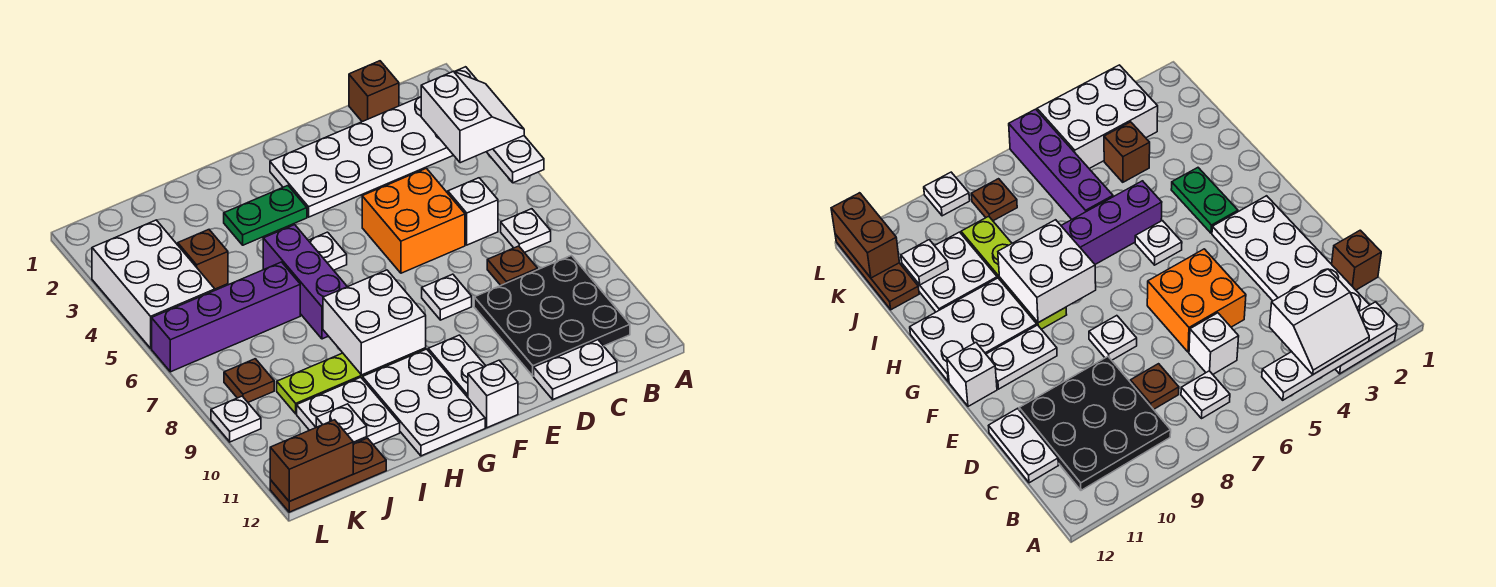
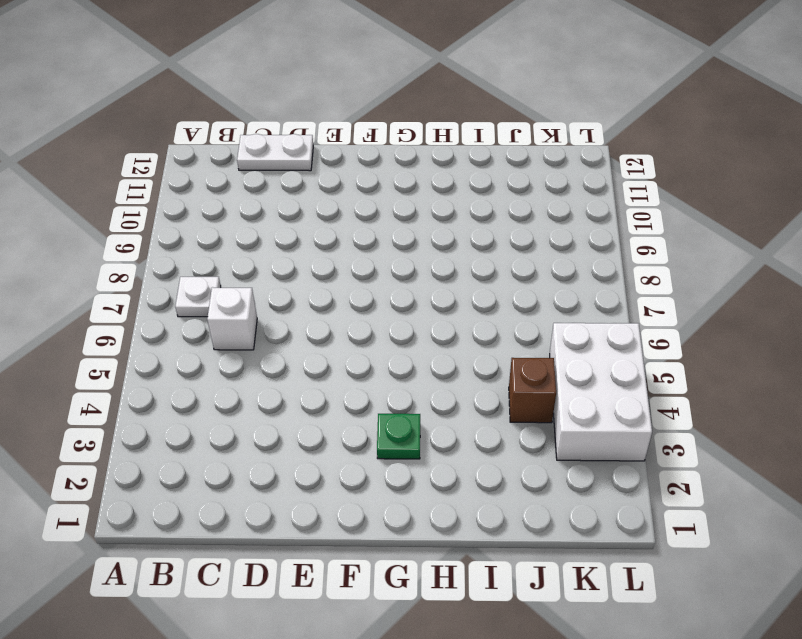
green plate G3 level 1 -> green plate G3:H3 level 1
none -> white plate A2:F3 level 1
none -> black plate B9:D11 level 1
none -> brown brick C1 level 1

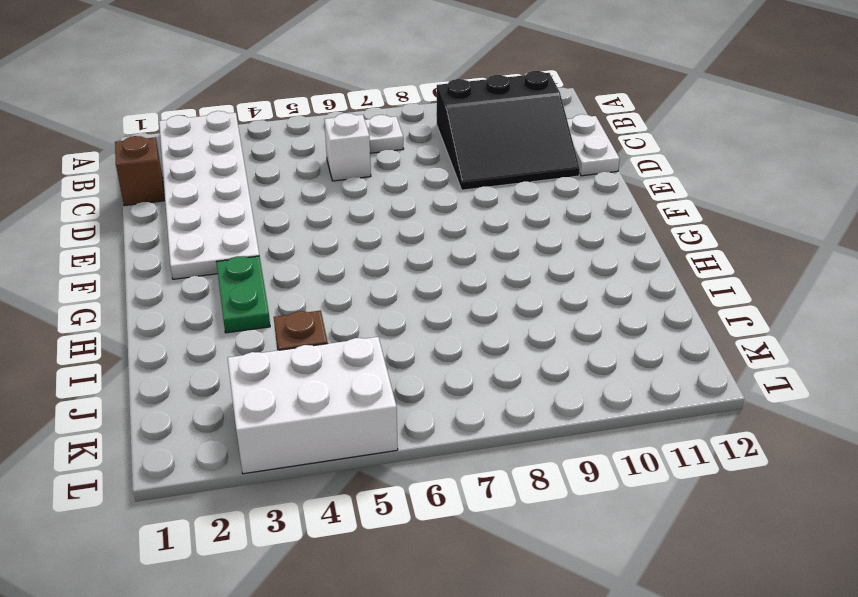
black slope B9:D11 level 1 top B -> black plate B9:D11 level 1
none -> brown plate C8 level 1
none -> orange brick D5:E6 level 1
none -> white plate E8 level 1

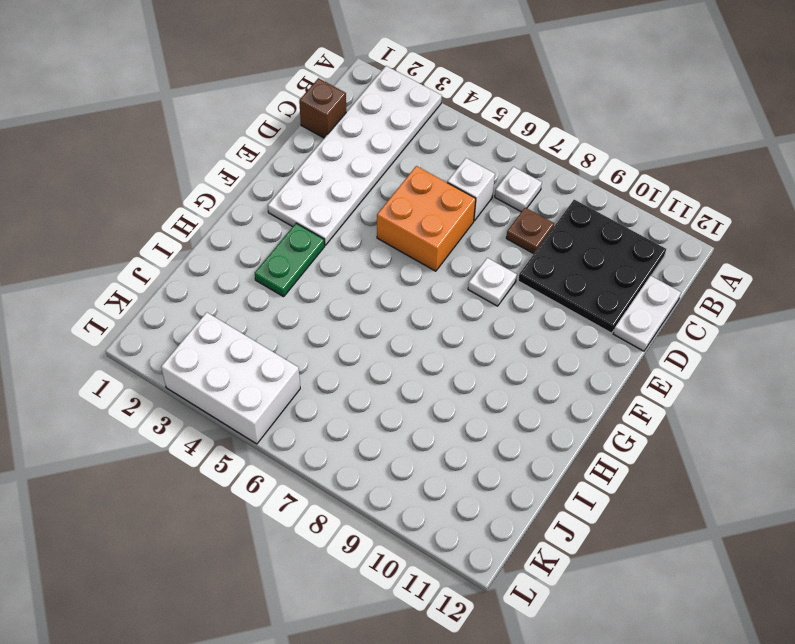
none -> white plate F10:F11 level 1
none -> white brick F12 level 1
none -> white plate G5 level 1

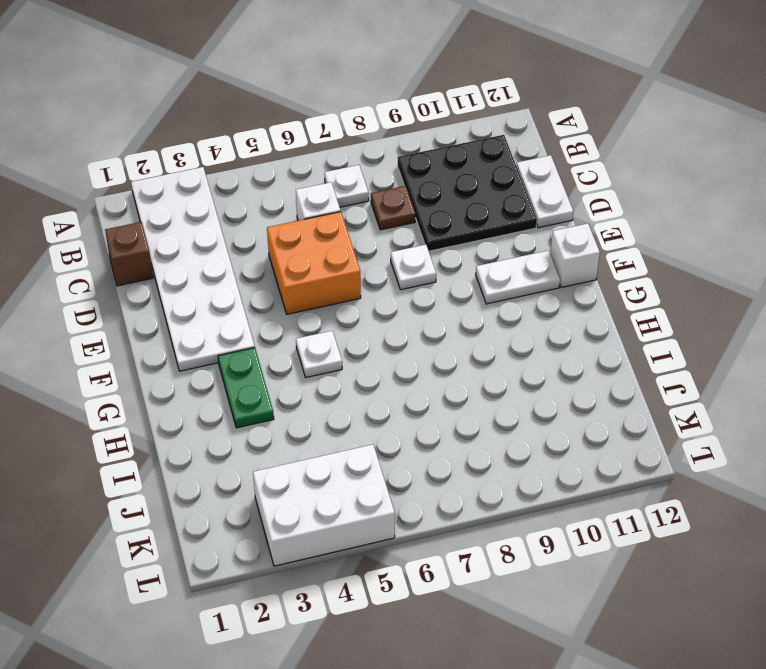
none -> lime plate G9:J9 level 1
none -> white plate G10:H12 level 1
none -> purple brick H5:H7 level 1

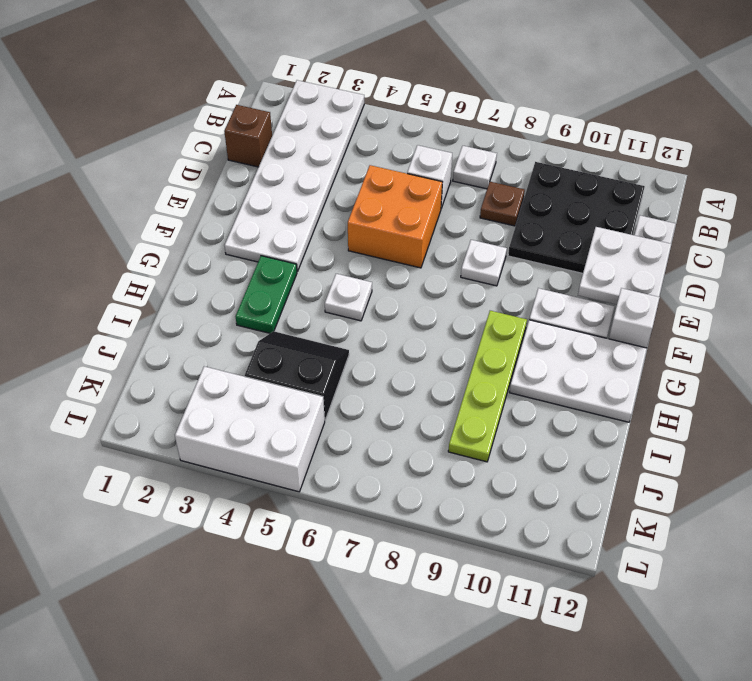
white plate D11:E12 level 2 -> white plate I10:J11 level 1
black slope I4:J5 level 1 top J -> brown brick J4 level 1
none -> purple brick H5:H7 level 1
none -> purple brick I6:L6 level 1
none -> brown plate J12:L12 level 1

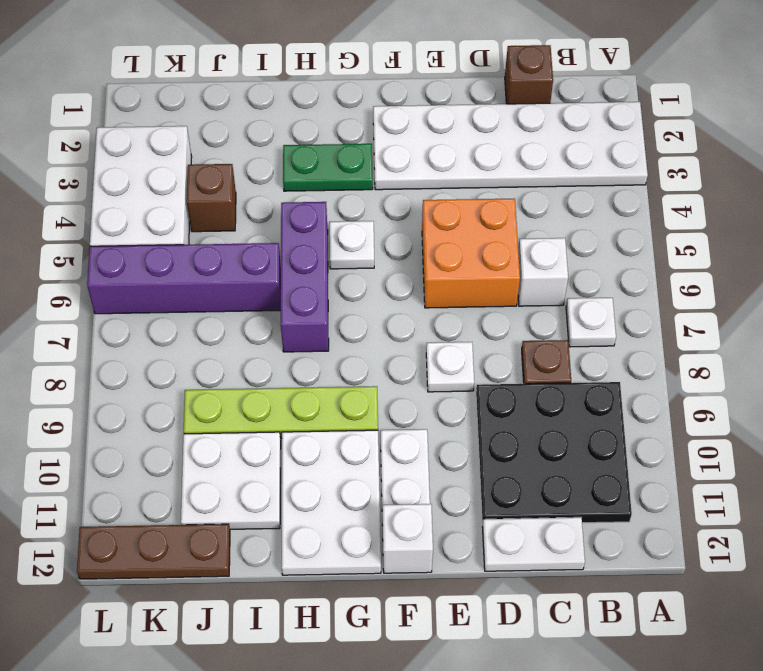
none -> brown plate K8 level 1
none -> white plate L9 level 1
none -> white plate A2:A5 level 2

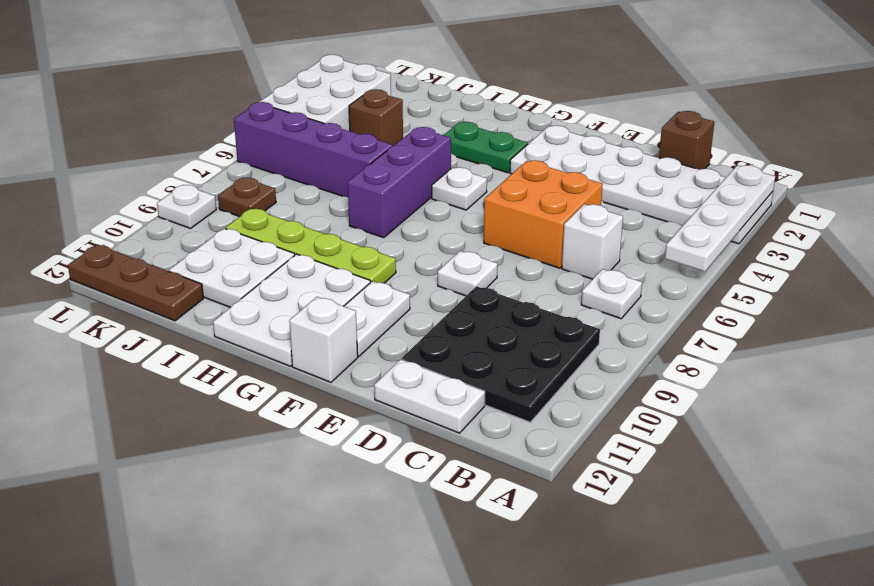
none -> brown plate C8 level 1
none -> white brick G8:H9 level 2
none -> white plate J11 level 2

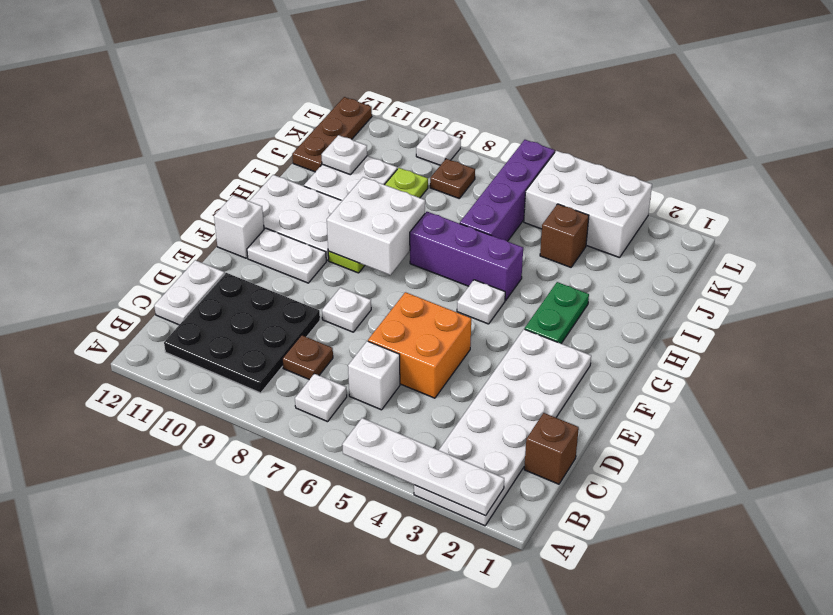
none -> brown brick K12:L12 level 2
none -> white slope A3:B4 level 3 top B

